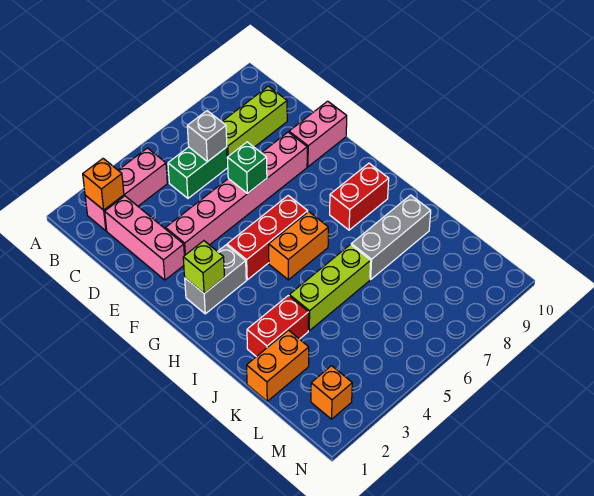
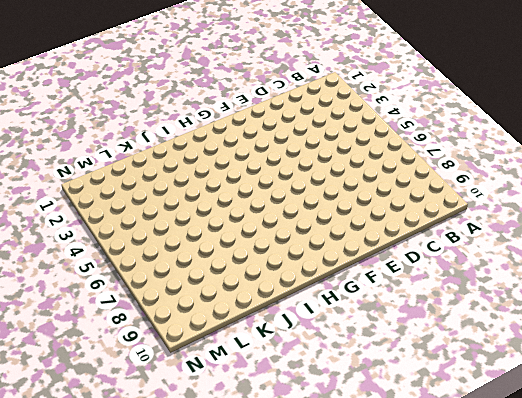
none -> pink brick B2:B4 level 1
none -> pink brick C2:E2 level 1
none -> green brick C5:C6 level 1

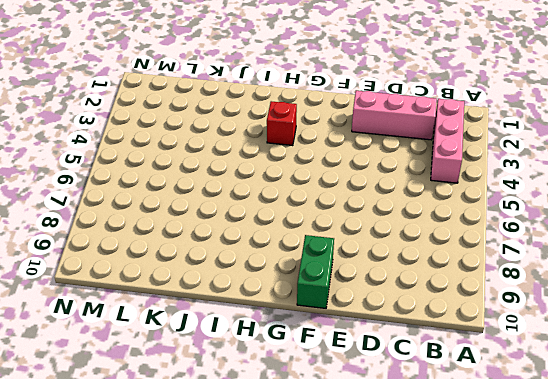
green brick F9:F10 level 1 -> green brick C5:C6 level 1
red brick H3 level 1 -> none
none -> lime brick C7:C9 level 1
none -> pink brick E3:E8 level 1
none -> pink brick E9:E10 level 1

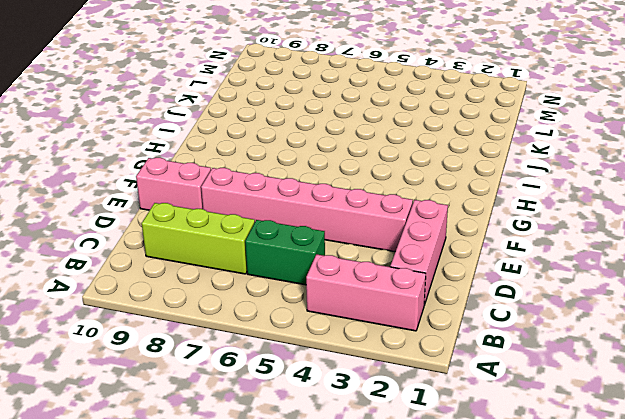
none -> grey brick G2:G3 level 1
none -> red brick G4:G6 level 1
none -> orange brick H5:H6 level 1

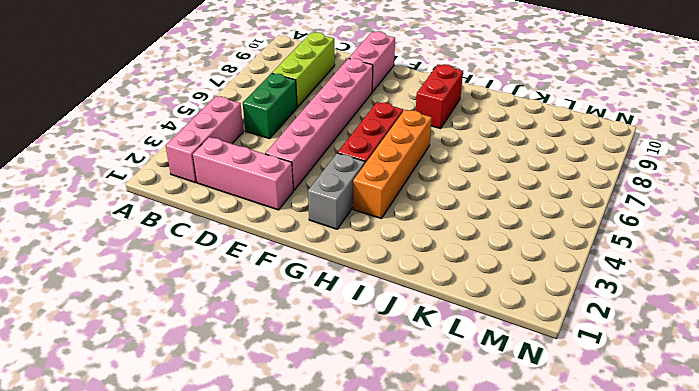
orange brick H3:H6 level 1 -> orange brick H5:H6 level 1
none -> red brick J2:J3 level 1
none -> lime brick J4:J6 level 1
none -> grey brick J7:J9 level 1

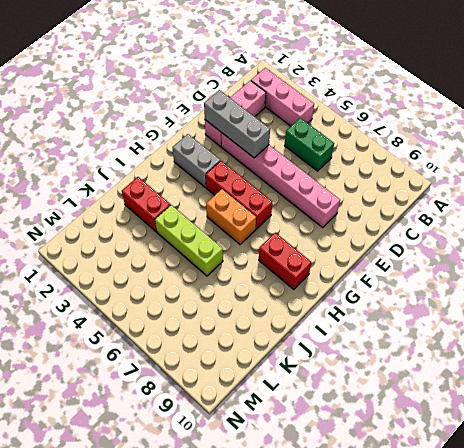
grey brick E2:E4 level 2 -> grey brick J7:J9 level 1
none -> lime brick C7:C9 level 1
none -> pink brick E9:E10 level 1
none -> orange brick K1:K2 level 1

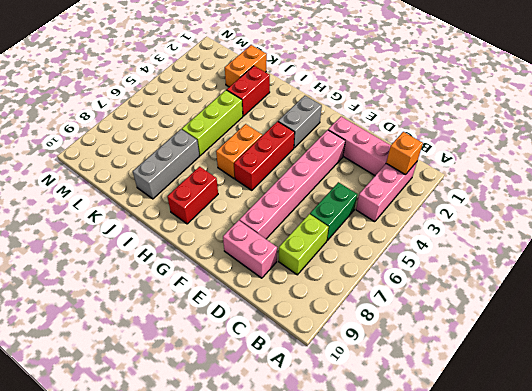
lime brick C7:C8 level 1 -> lime brick C7:C9 level 1
pink brick D9:E9 level 1 -> pink brick E9:E10 level 1
none -> orange brick M2 level 1
none -> grey brick C6 level 2
none -> green brick E6 level 2

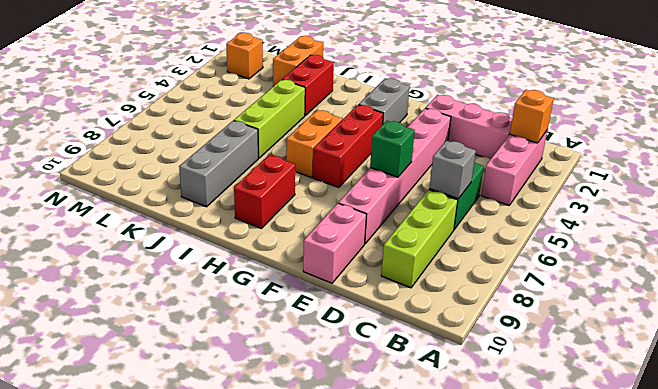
none -> lime brick G2 level 2

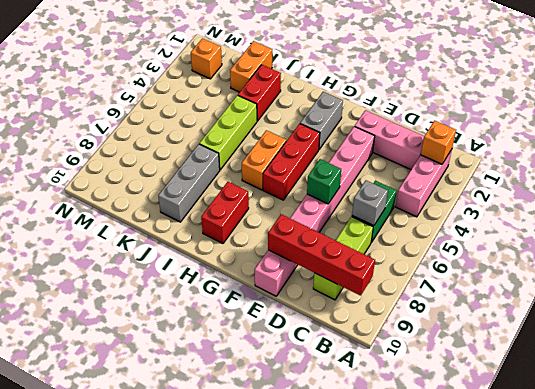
red brick B9:E9 level 2 -> none
none -> lime brick G2 level 2

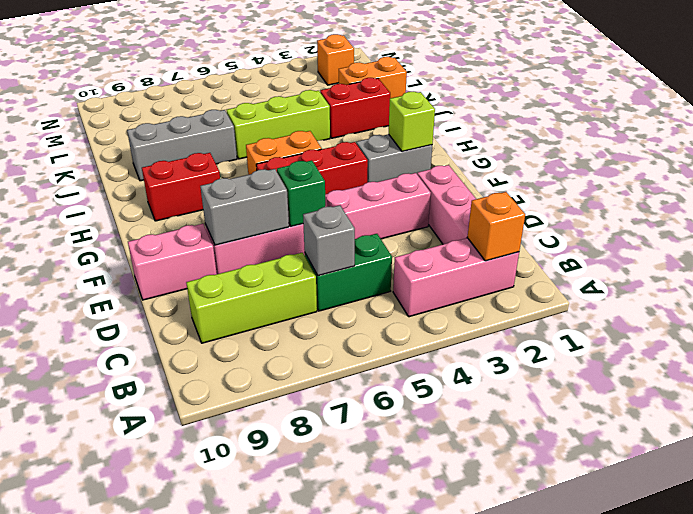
grey brick E7:E8 level 2 -> none

